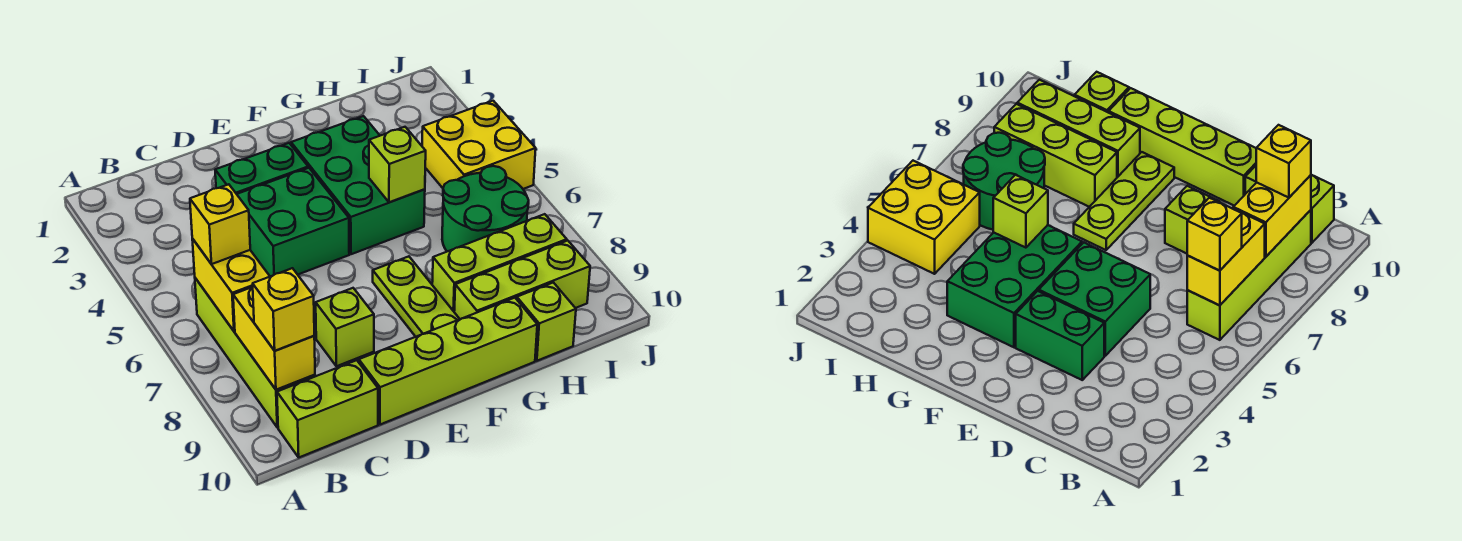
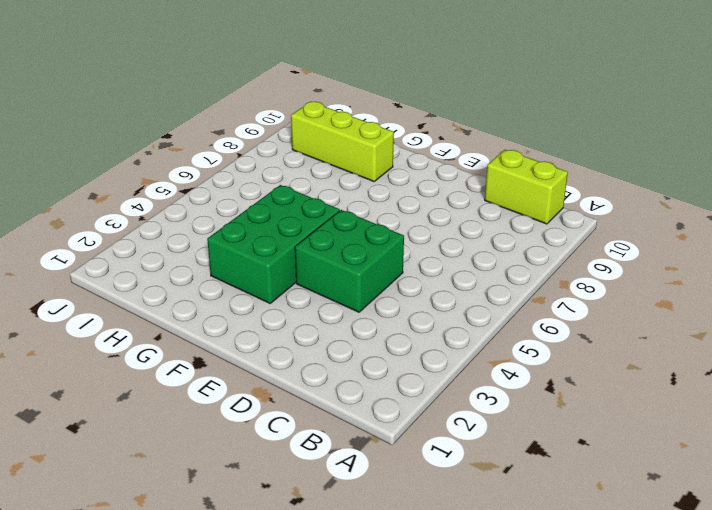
none -> lime brick B6:B9 level 1
none -> green brick D3:E3 level 1
none -> lime brick D8 level 1

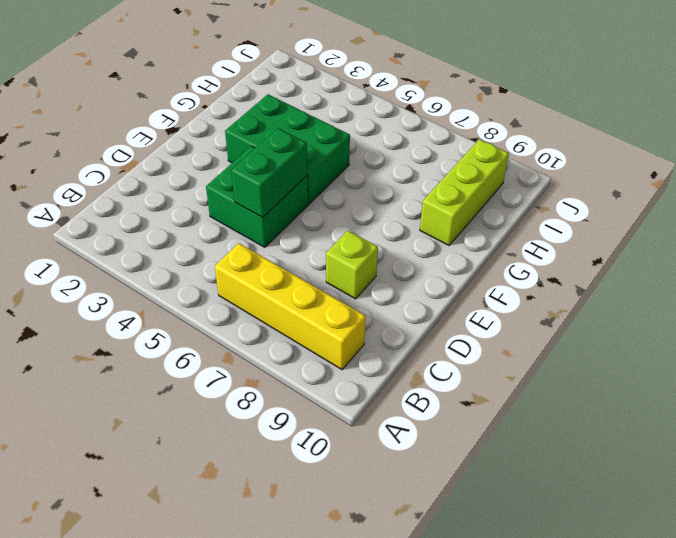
yellow brick B6:B9 level 1 -> lime brick B6:B9 level 1
green brick D5:E5 level 2 -> green brick D3:E3 level 1
none -> lime brick B10:C10 level 1
none -> lime brick D10:G10 level 1
none -> lime plate F7:F9 level 1

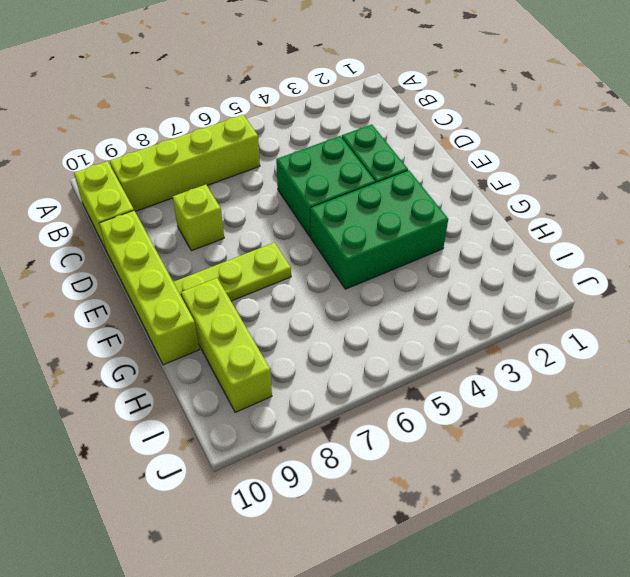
none -> lime brick G8:I8 level 1
none -> green round brick H6:I7 level 1
none -> lime brick H10 level 1

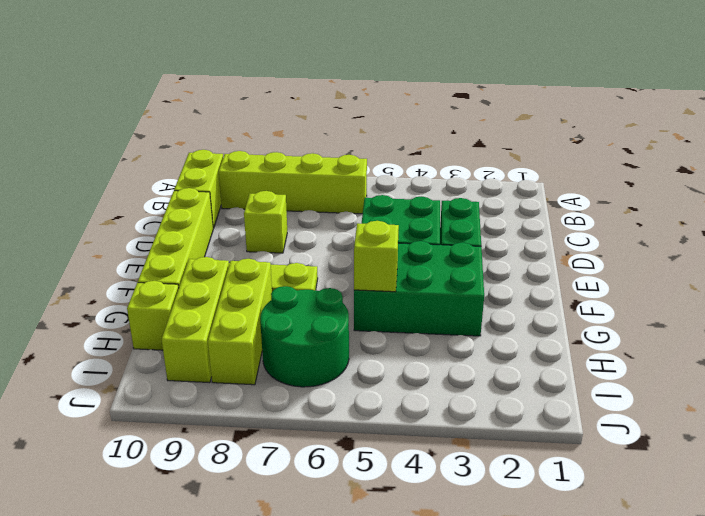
none -> yellow brick I4:J5 level 1
none -> yellow brick B6:B7 level 2
none -> yellow brick B8:B9 level 2

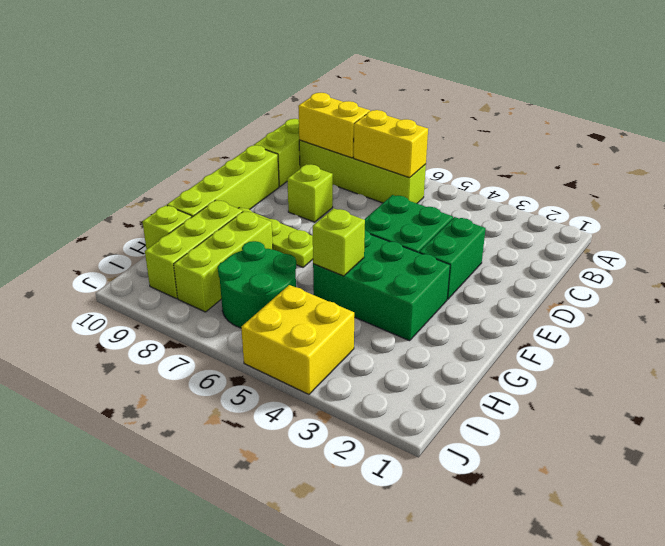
none -> yellow brick B6 level 3
none -> yellow brick B9 level 3

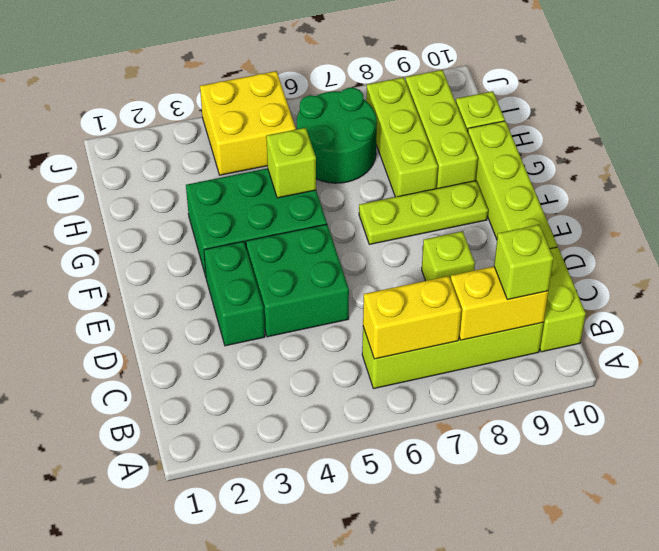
lime brick B9 level 3 -> yellow brick B9 level 3
none -> yellow brick B6 level 3

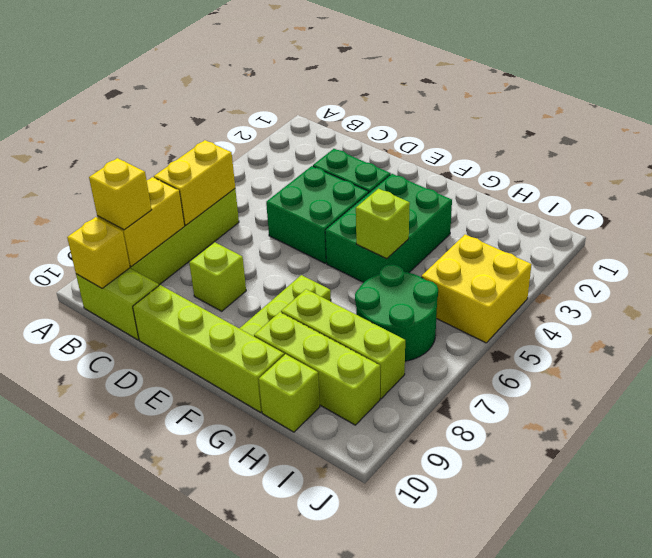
yellow brick B10 level 2 -> yellow brick B6 level 3

